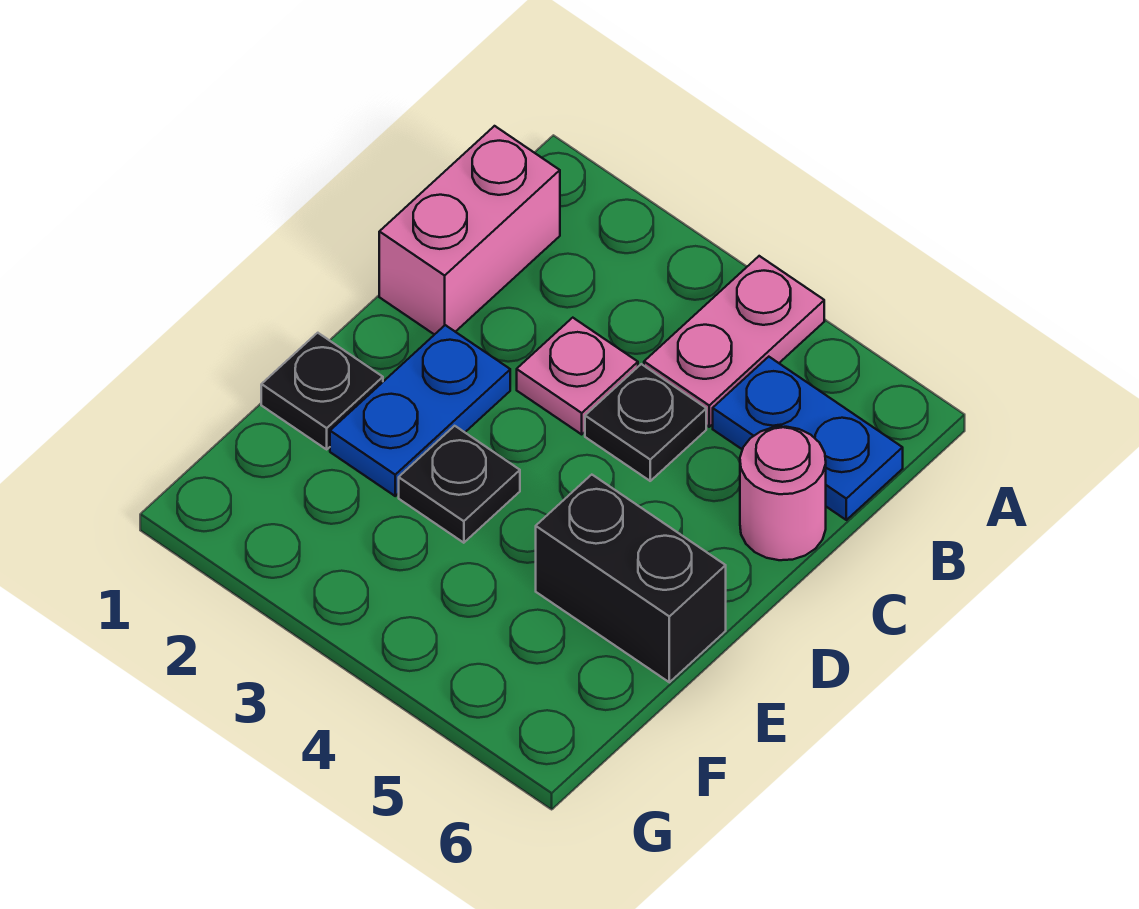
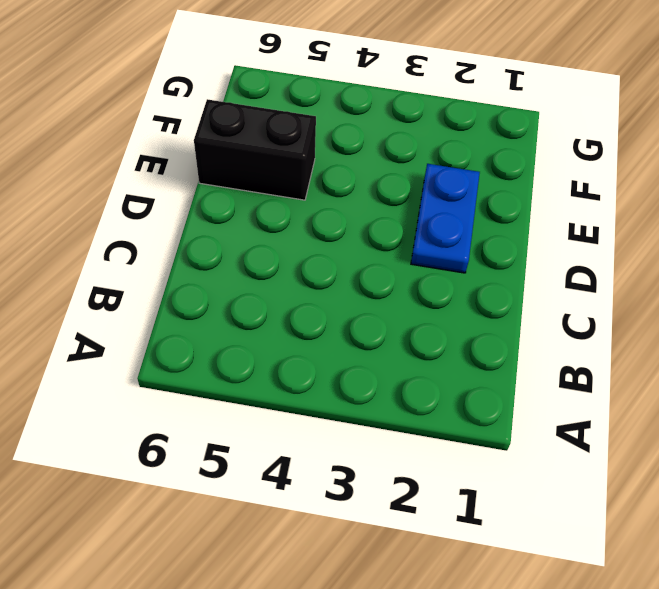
none -> pink plate A4:B4 level 1
none -> pink brick B1:C1 level 1

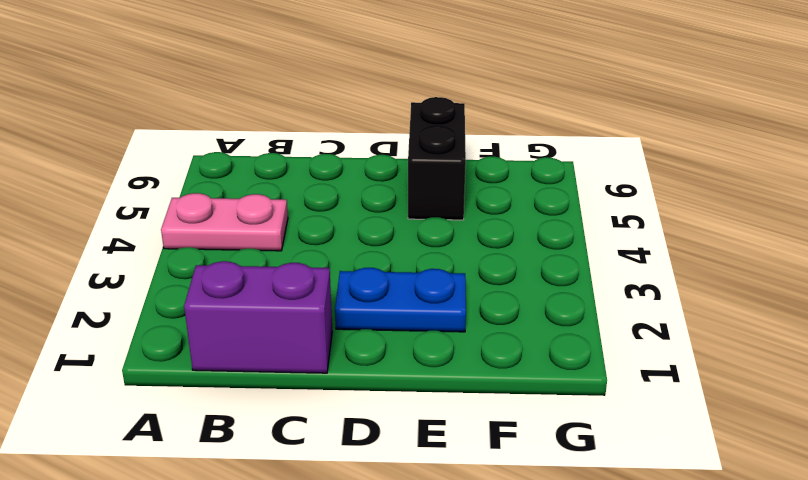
purple brick B1:C1 level 1 -> pink brick B1:C1 level 1
none -> blue plate B5:B6 level 1
none -> pink plate C3 level 1

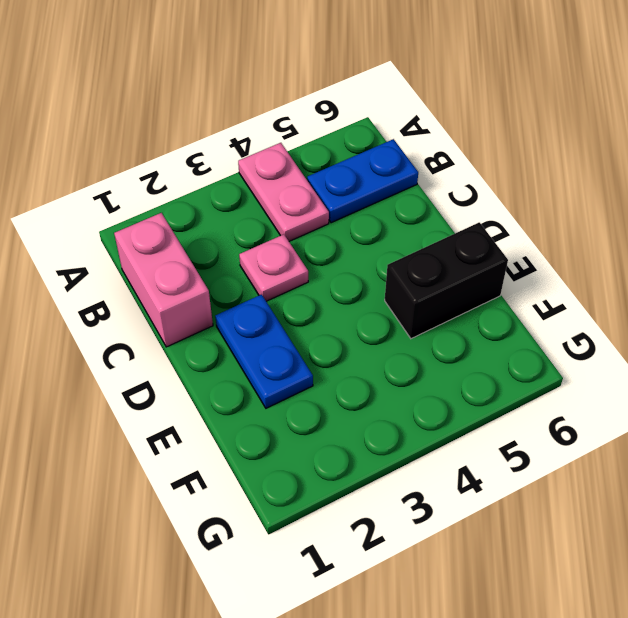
none -> black plate C4 level 1
none -> pink round brick C6 level 1

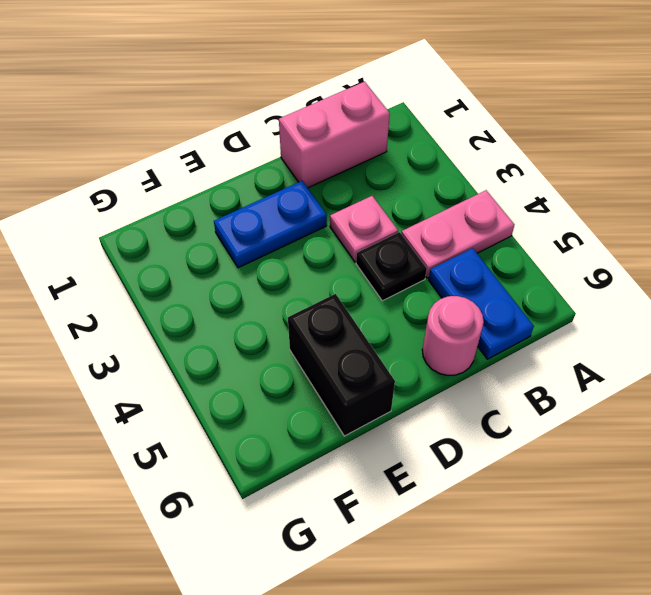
none -> black plate E1 level 1
none -> black plate E3 level 1

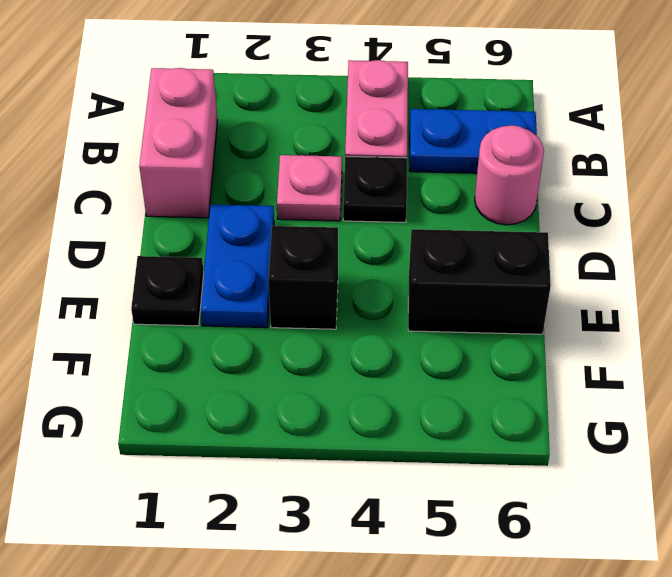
black brick E3 level 1 -> black plate E3 level 1

